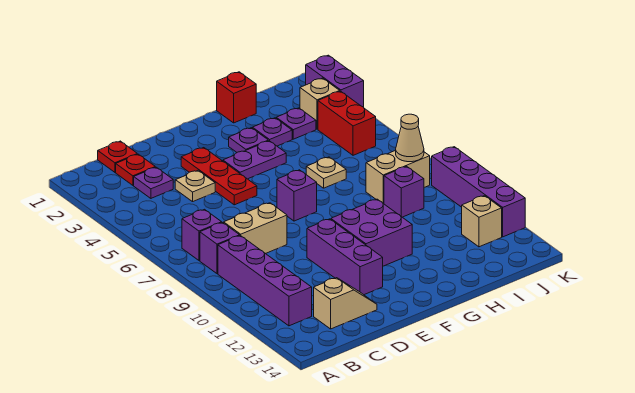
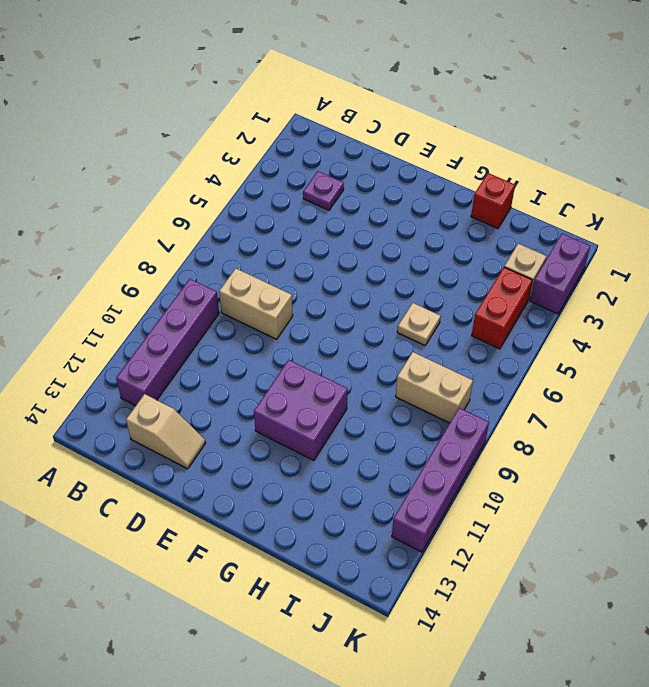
none -> purple brick B7 level 1
none -> purple brick B8 level 1
none -> red plate C1 level 1

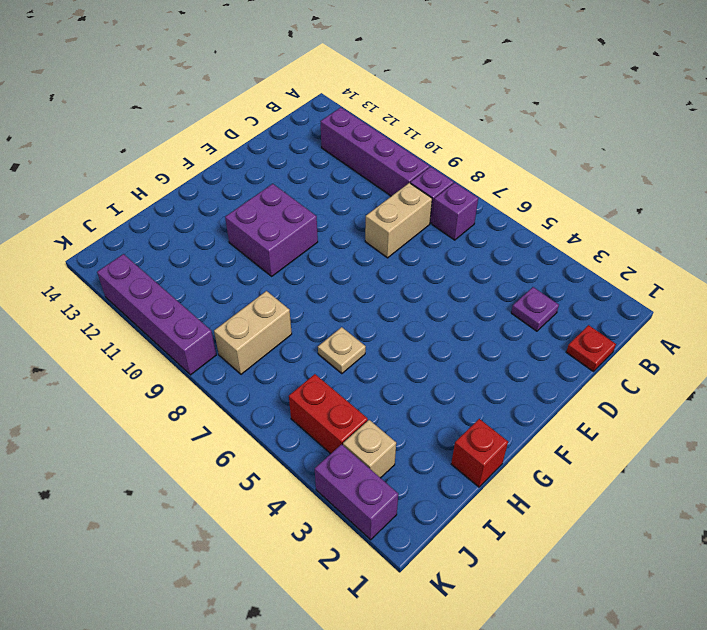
none -> red plate C2 level 1
none -> tan slope C13:D13 level 1 top C
none -> tan plate D4 level 1

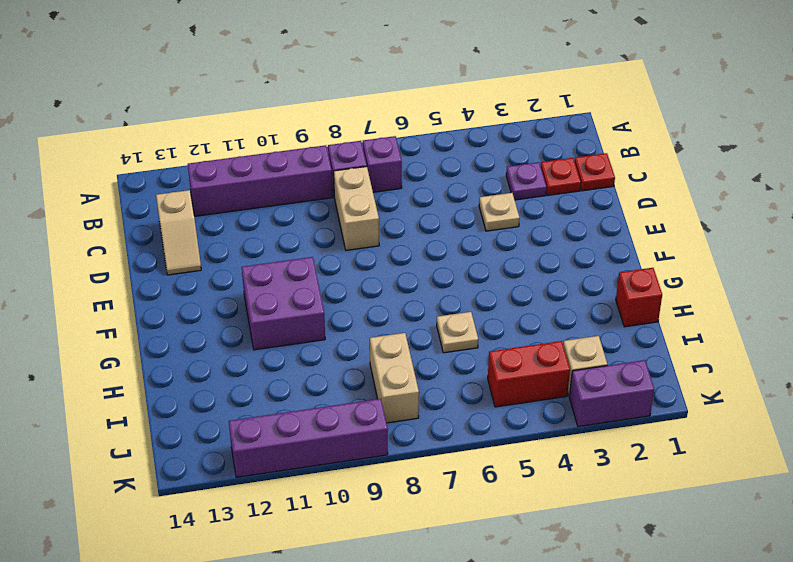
none -> red plate E3:E5 level 1
none -> purple brick E10:E12 level 1
none -> purple plate F4:G4 level 1

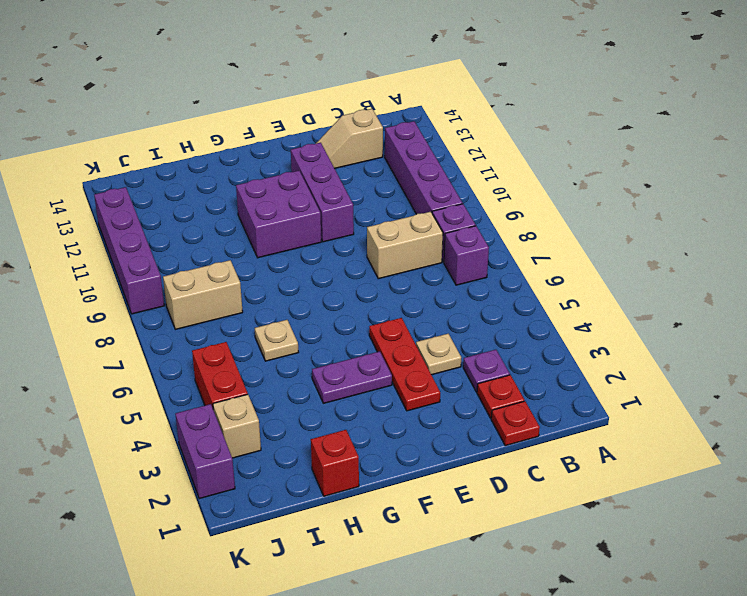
none -> purple brick F7 level 1
none -> purple plate G3 level 1
none -> purple plate H3 level 1

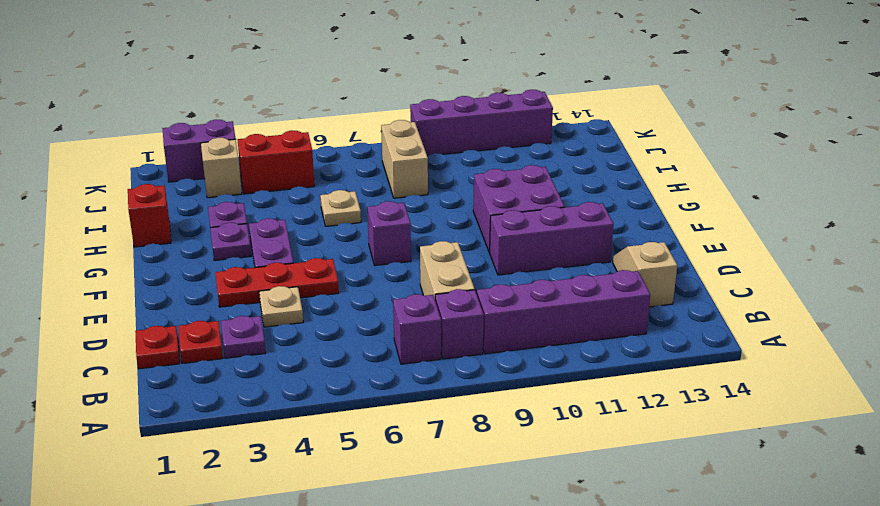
none -> purple plate I3 level 1
none -> purple brick I9 level 1
none -> tan brick J12 level 1

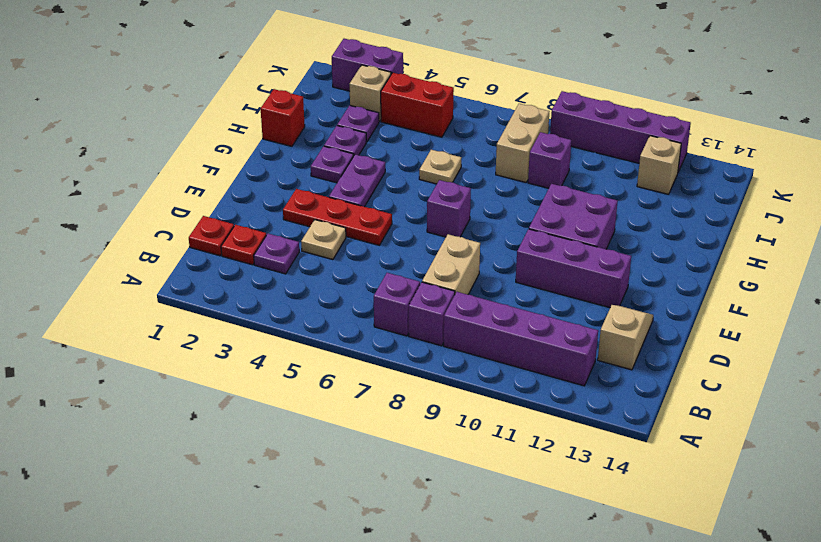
none -> tan cone J8 level 2

